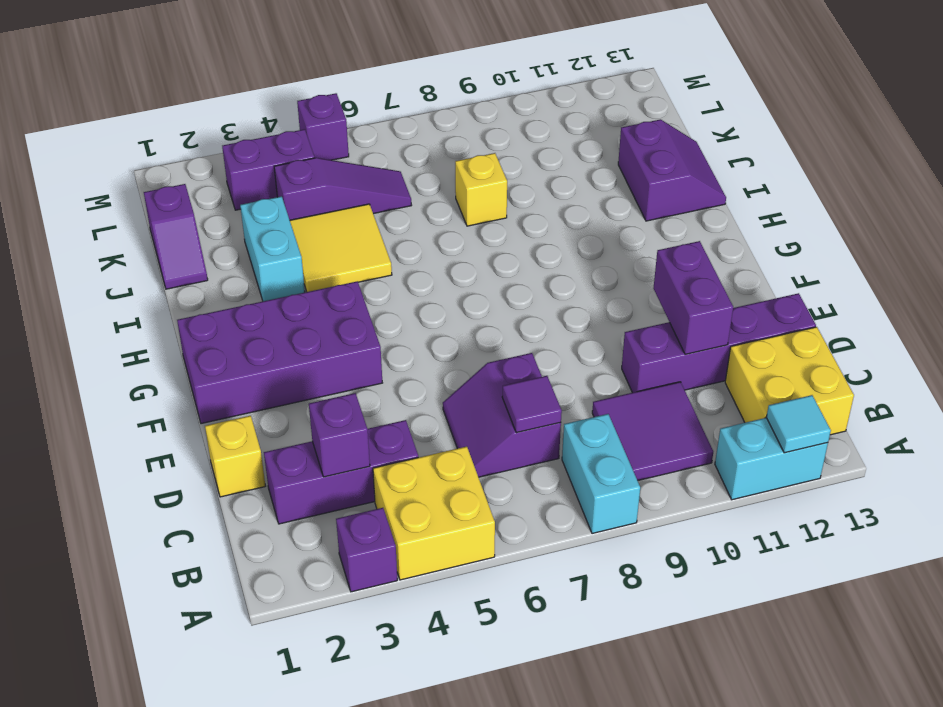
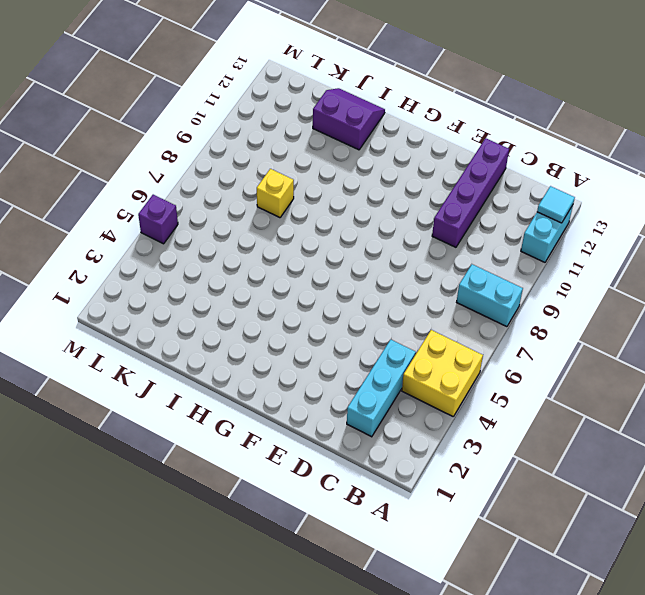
cyan brick C2:C4 level 1 -> purple brick C2:C4 level 1
none -> purple brick A3 level 1
none -> purple tile B9:C10 level 1
none -> yellow brick B12:C13 level 1

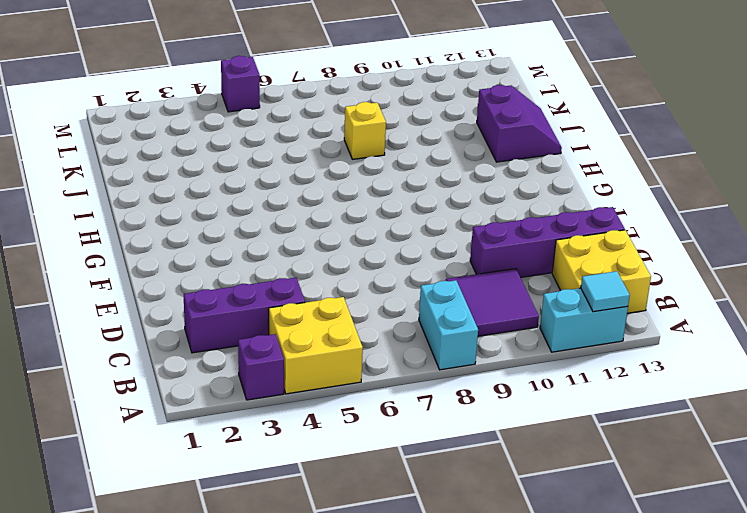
none -> purple slope C6:D7 level 1 top 7
none -> yellow brick D1 level 1
none -> purple brick F1:G4 level 1

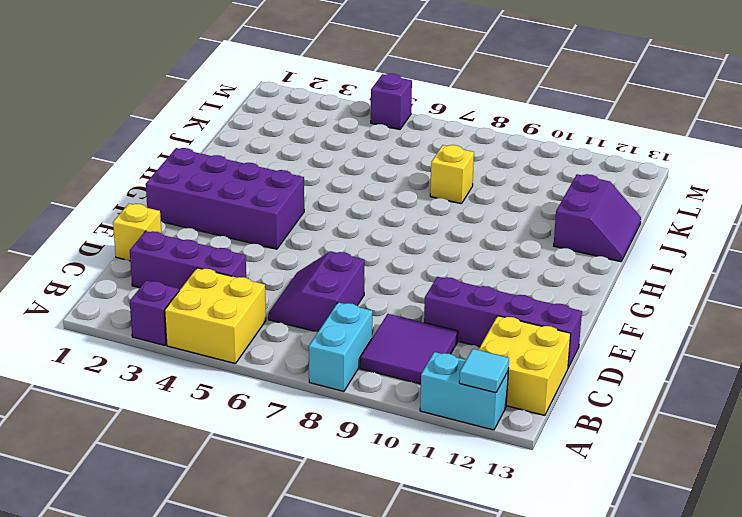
none -> cyan brick I3:J3 level 1
none -> yellow tile I4:J5 level 1
none -> purple slope J1:K1 level 1 top K

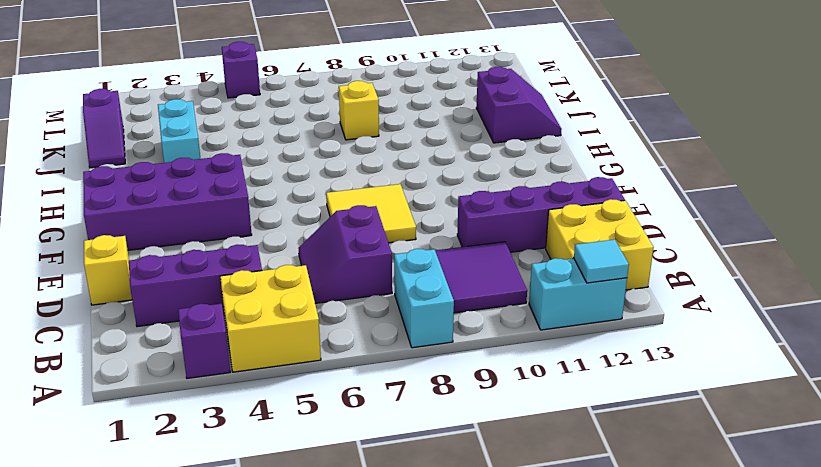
yellow tile E7:F8 level 1 -> yellow tile I4:J5 level 1
none -> purple slope K4:K6 level 1 top 4
none -> purple brick L3:L4 level 1
none -> purple brick C3 level 2

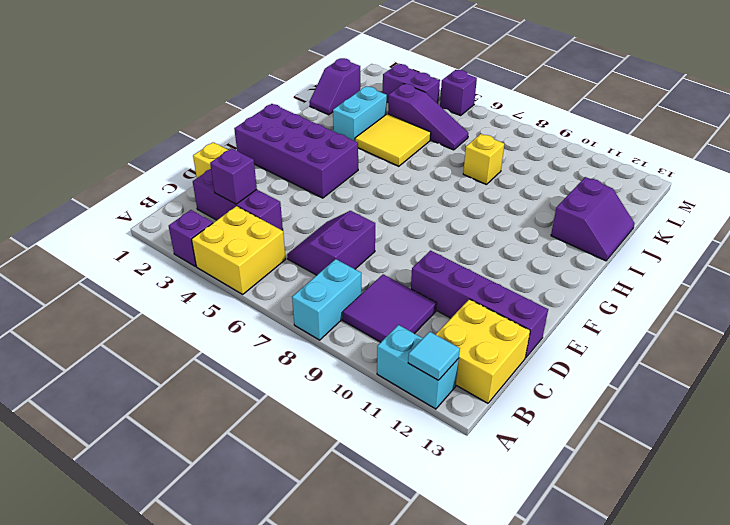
none -> purple tile C7 level 2
none -> purple brick D11:E11 level 2

